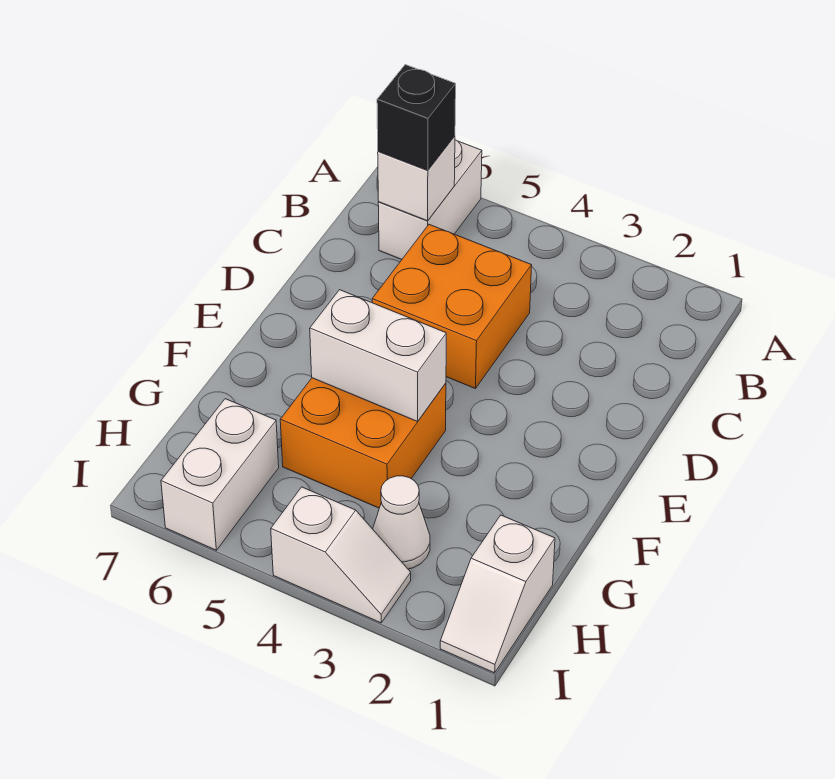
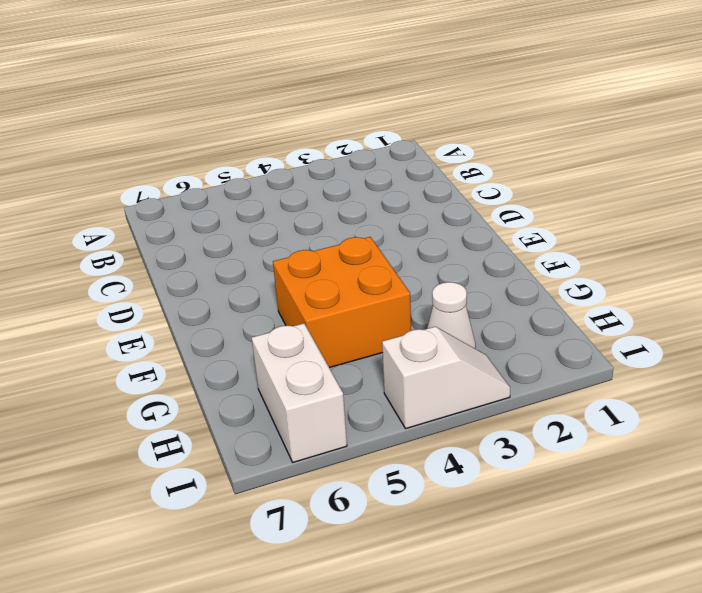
none -> white brick A6:B6 level 1
none -> orange brick C4:D5 level 1

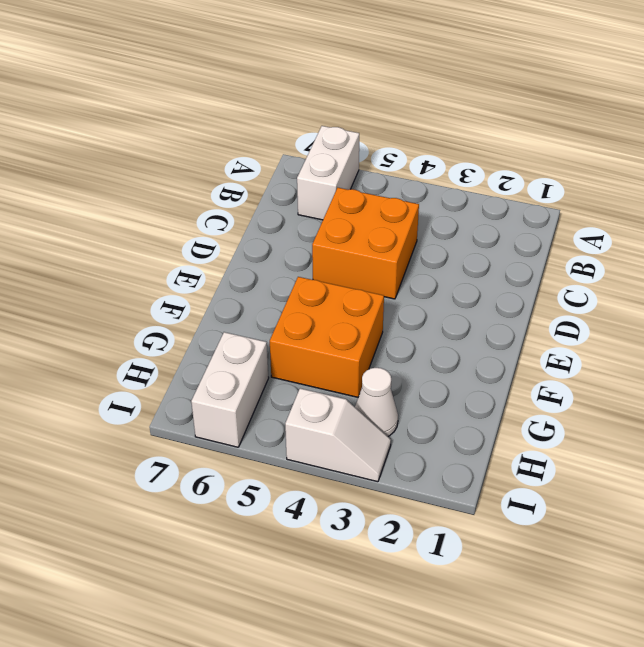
none -> white slope H1:I1 level 1 top H
none -> white brick B6 level 2

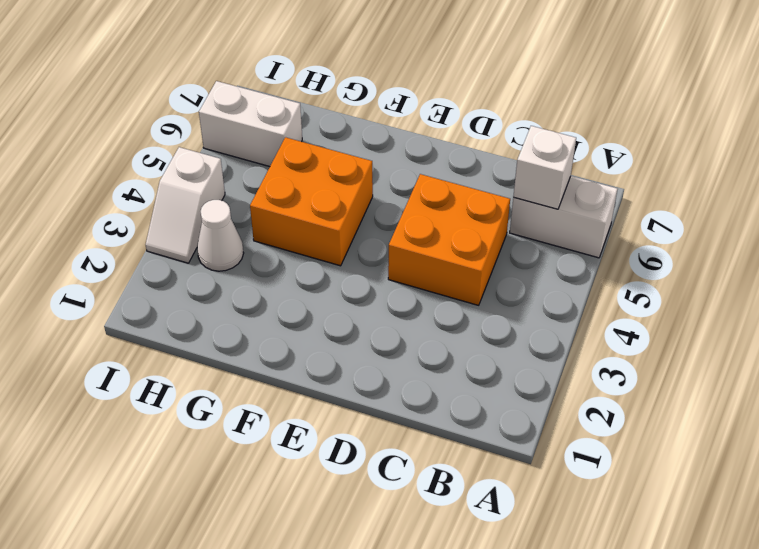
none -> white slope H1:I1 level 1 top H
none -> white brick F4:F5 level 2

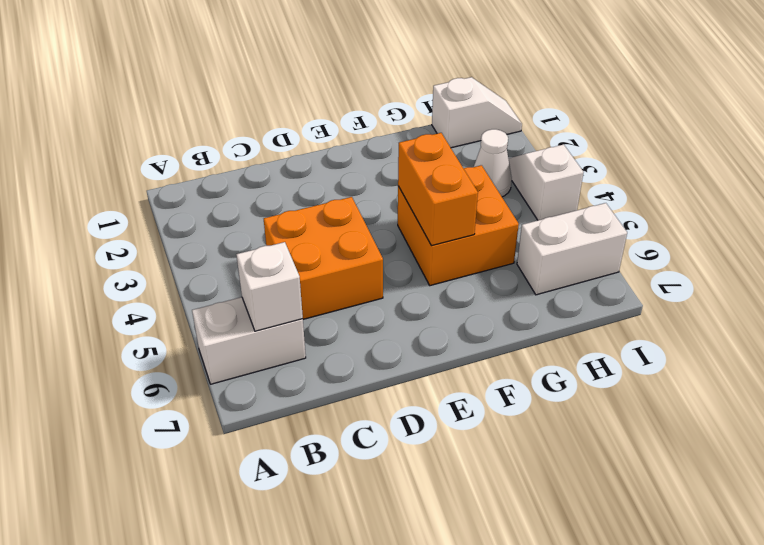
orange brick F4:F5 level 2 -> white brick F4:F5 level 2
none -> black brick B6 level 3

